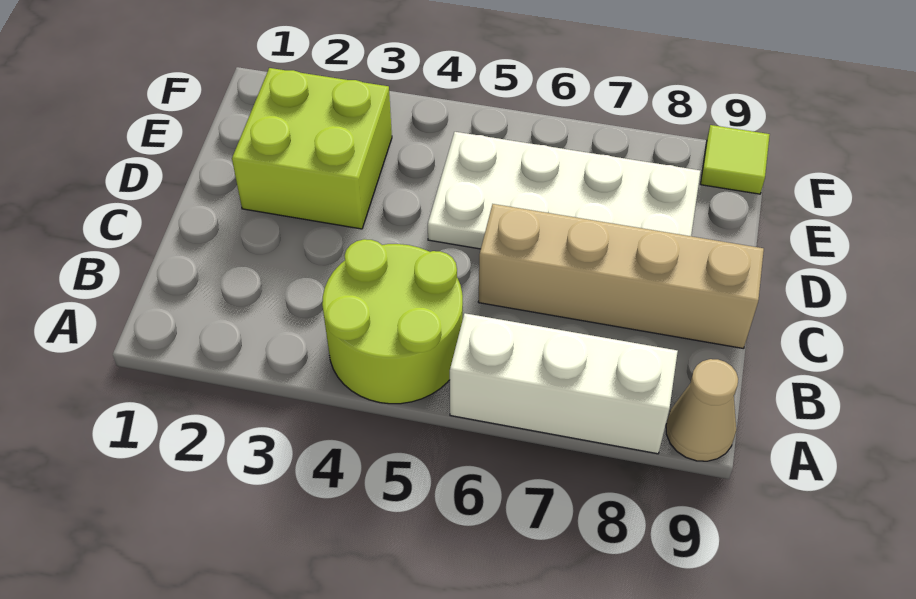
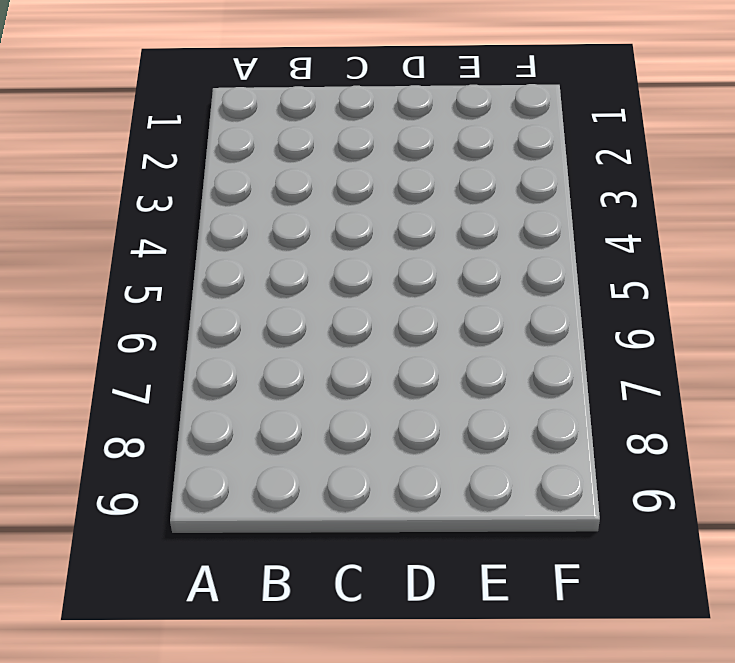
none -> lime round brick A4:B5 level 1
none -> white brick A6:A8 level 1

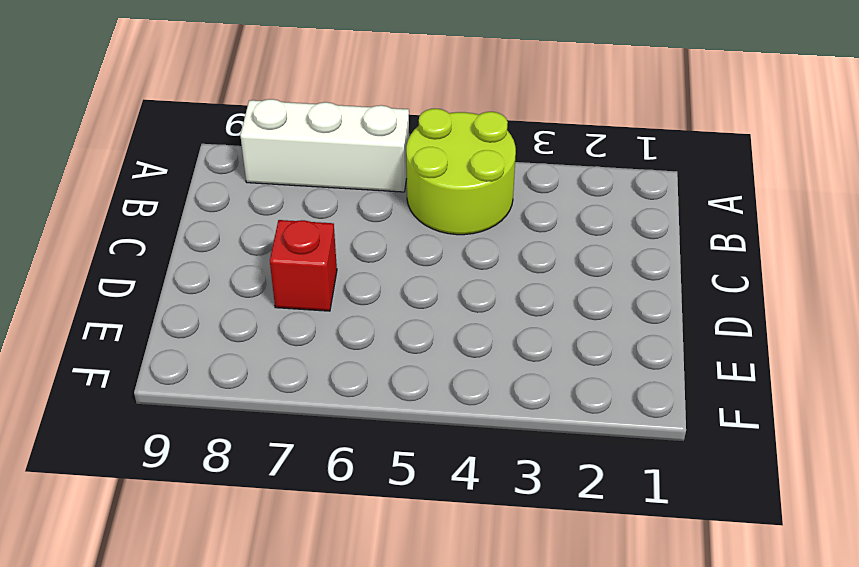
red brick D7 level 1 -> white plate D5:E8 level 1
none -> tan cone A9 level 1
none -> tan brick C6:C9 level 1

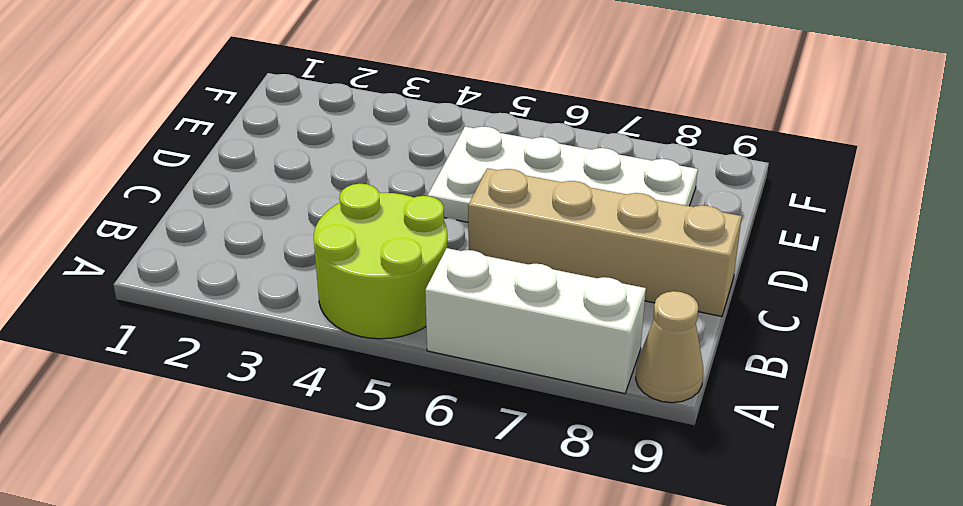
none -> lime brick D2:E3 level 1
none -> lime tile F9 level 1

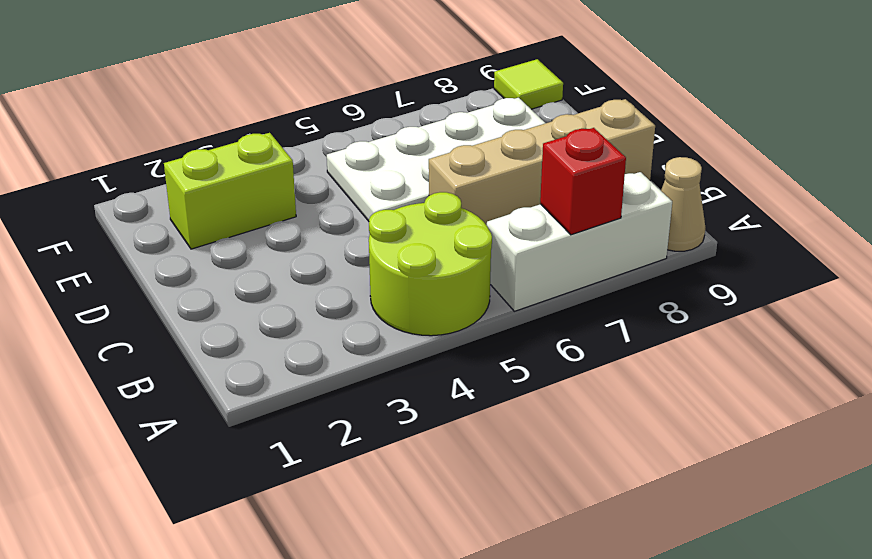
red brick A7 level 2 -> none
lime brick E2:E3 level 1 -> lime brick D2:E3 level 1

